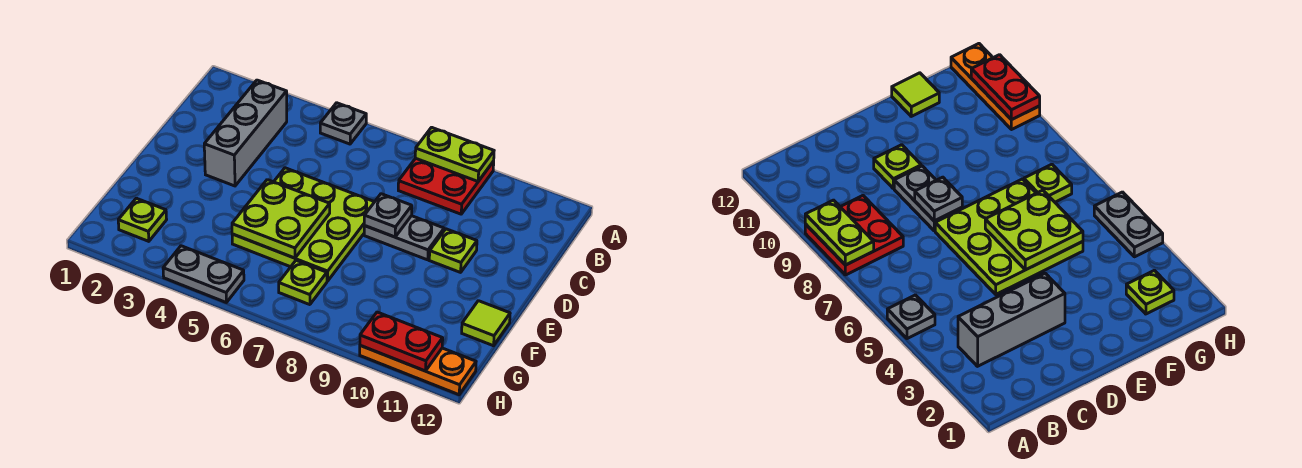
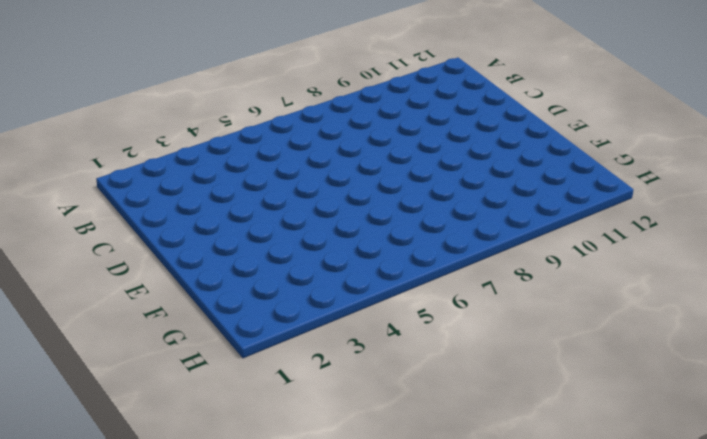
none -> grey plate A5 level 1
none -> red plate A8:B9 level 1
none -> grey brick B3:D3 level 1

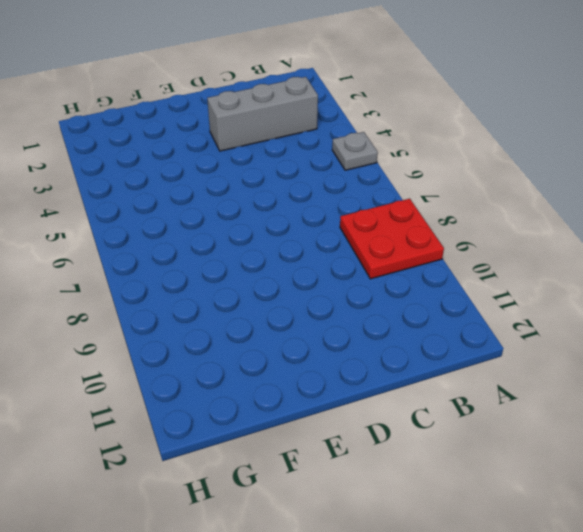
none -> lime plate D5:F7 level 1
none -> grey plate D8:D9 level 1
none -> lime plate D10 level 1

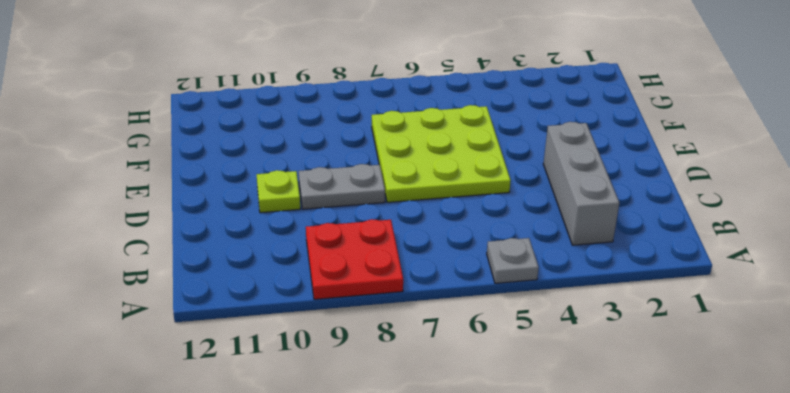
none -> lime tile F12 level 1
none -> lime plate G2 level 1
none -> lime plate G7 level 1

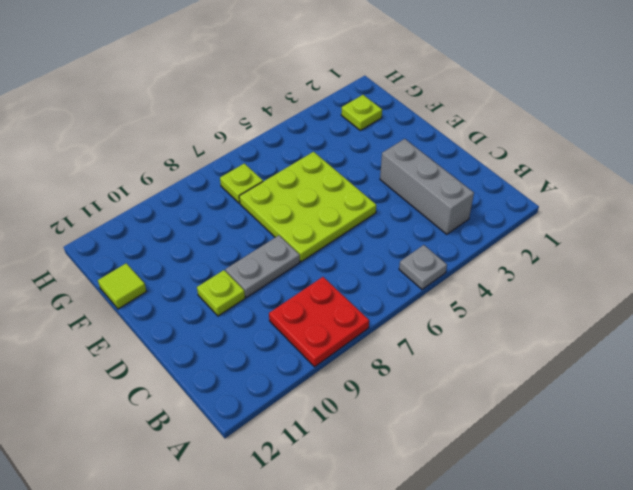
none -> grey plate H4:H5 level 1
none -> orange plate H10:H12 level 1
none -> lime plate A8:A9 level 2

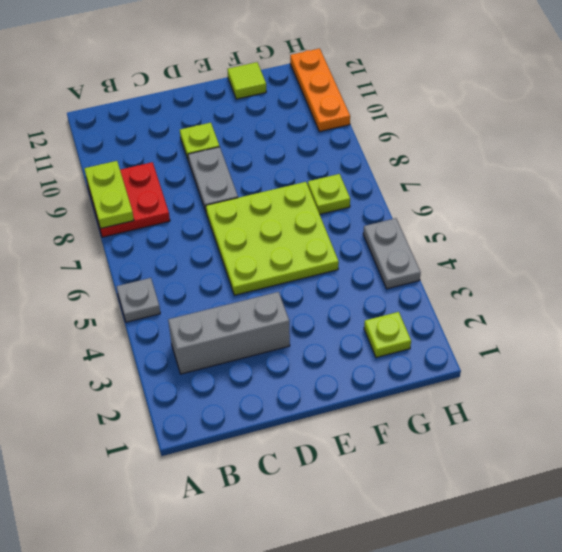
none -> grey plate D8 level 2
none -> lime plate E5:F6 level 2
none -> red plate H10:H11 level 2

